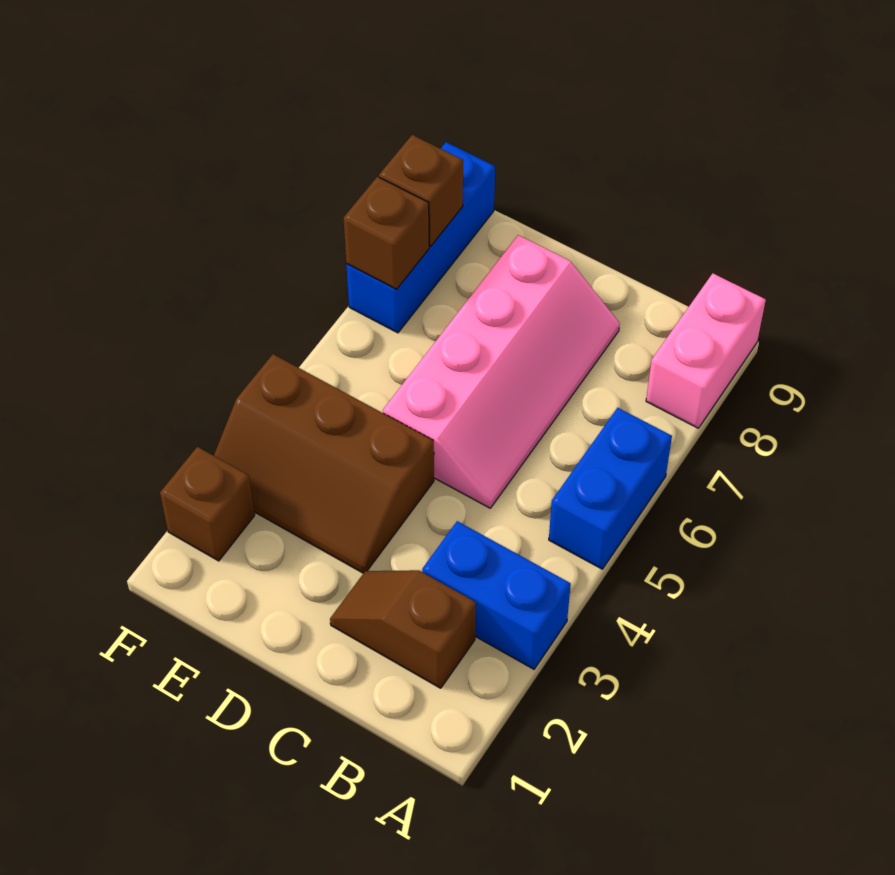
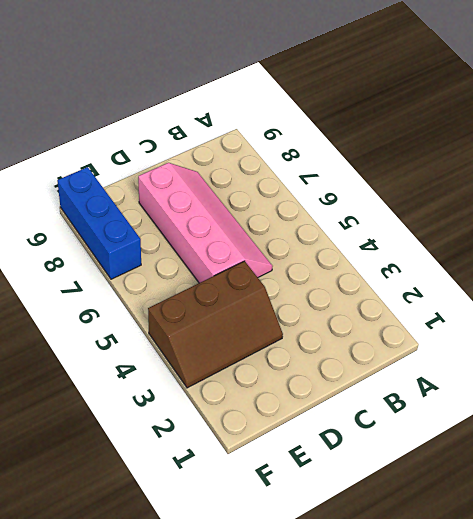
none -> blue brick A3:B3 level 1
none -> blue brick A5:A6 level 1

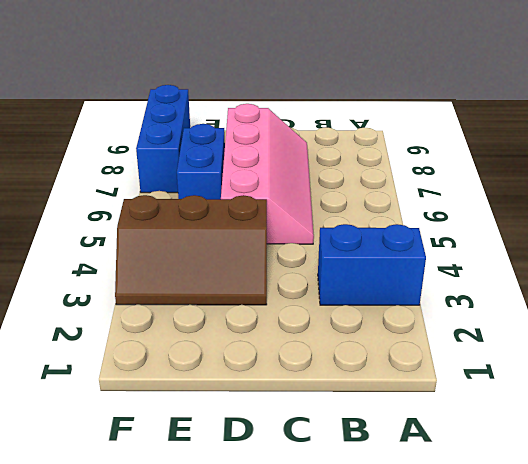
blue brick E6:E7 level 1 -> blue brick A5:A6 level 1
none -> pink brick A8:A9 level 1
none -> brown slope B2:C2 level 1 top B

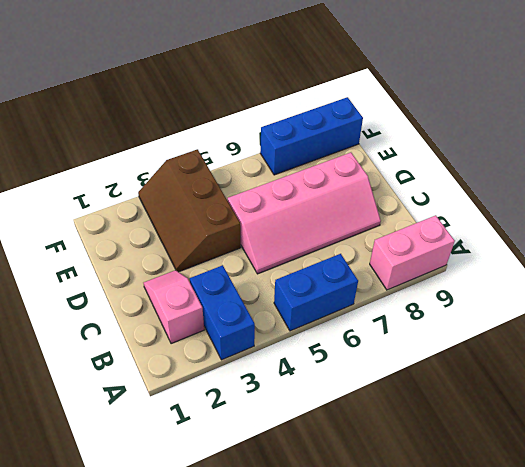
pink slope B2:C2 level 1 top B -> brown slope B2:C2 level 1 top B
none -> brown brick F2 level 1
none -> brown brick F7 level 2

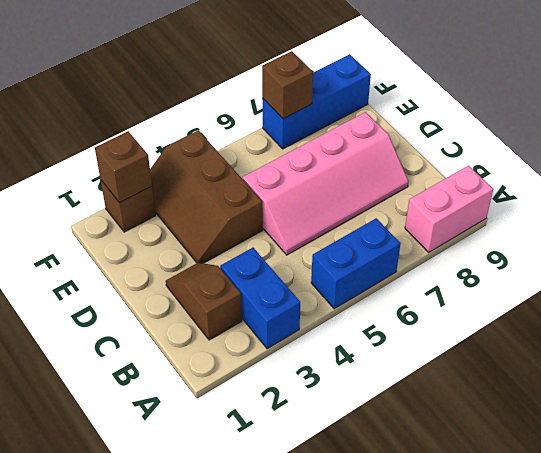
brown brick F2 level 2 -> brown brick F8 level 2

